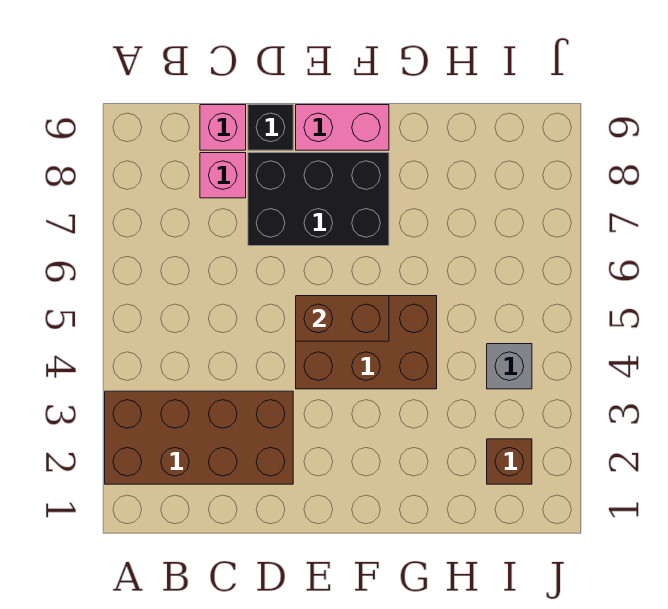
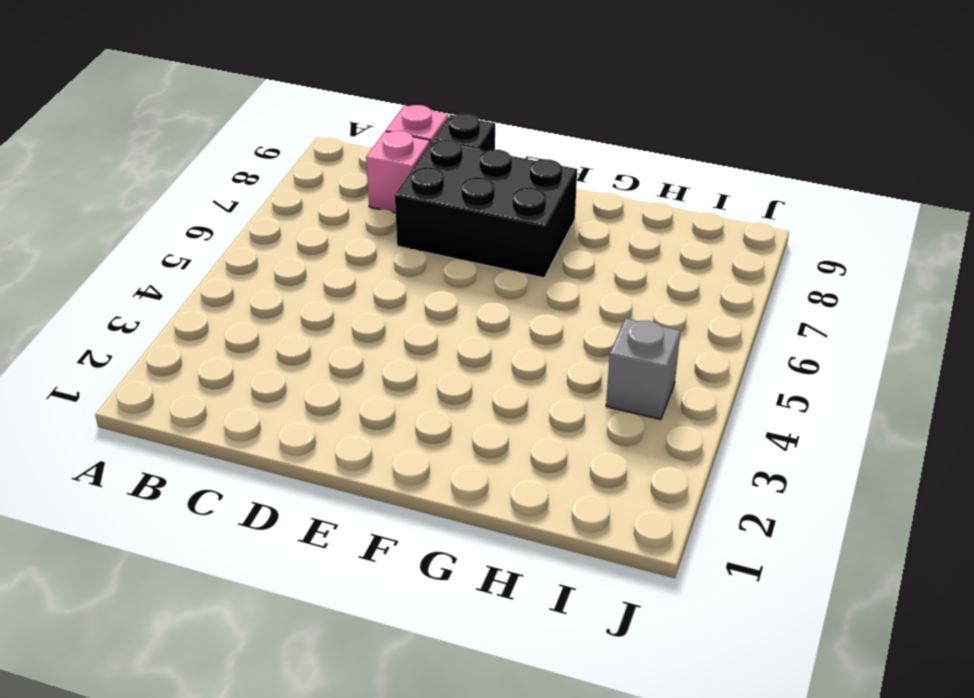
none -> brown brick A2:D3 level 1
none -> brown brick E4:G5 level 1

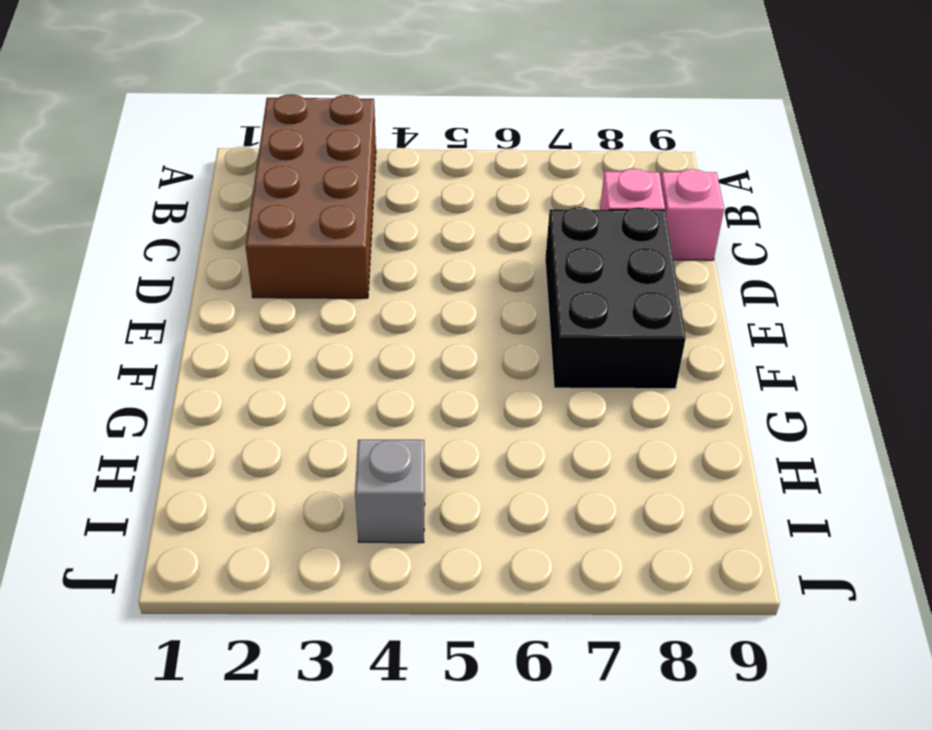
none -> black brick D9 level 1
none -> brown brick E4:G5 level 1

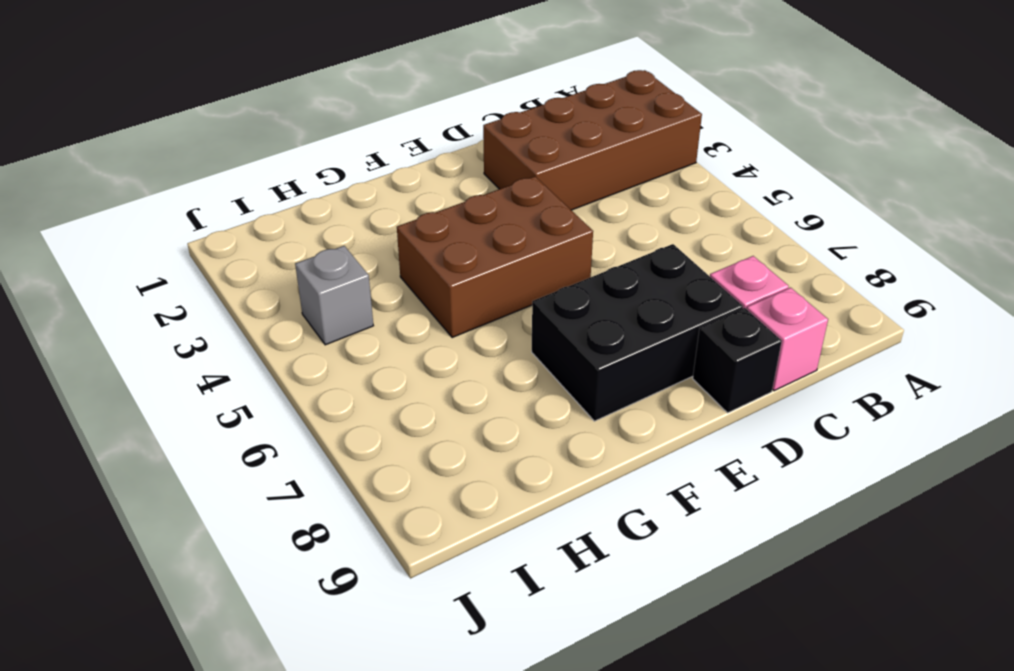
none -> pink brick E9:F9 level 1
none -> brown brick I2 level 1

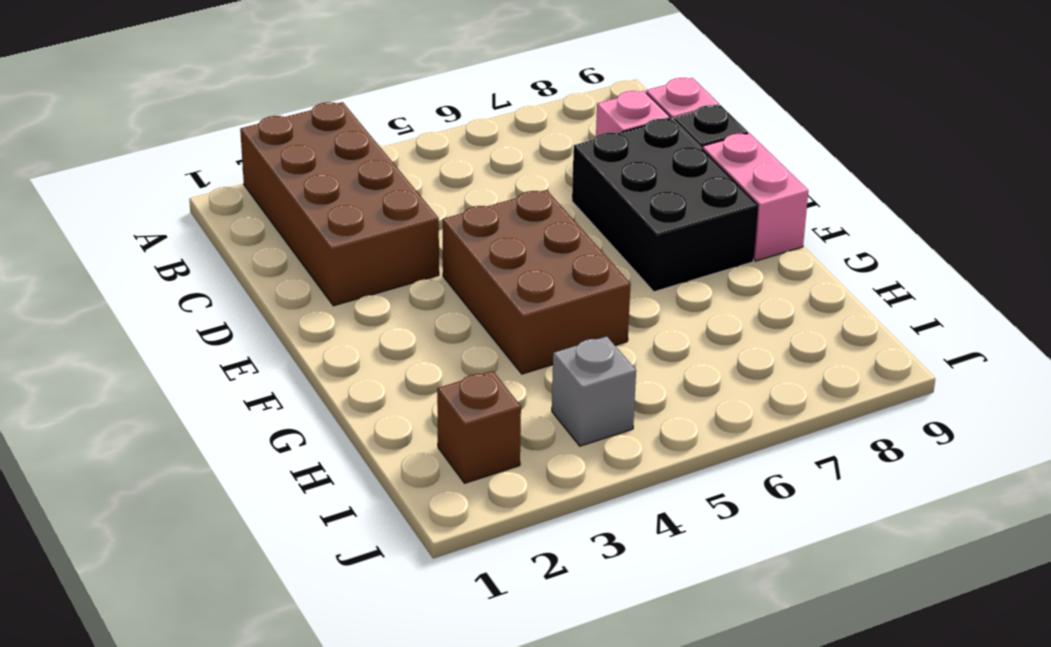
none -> brown brick E5:F5 level 2

